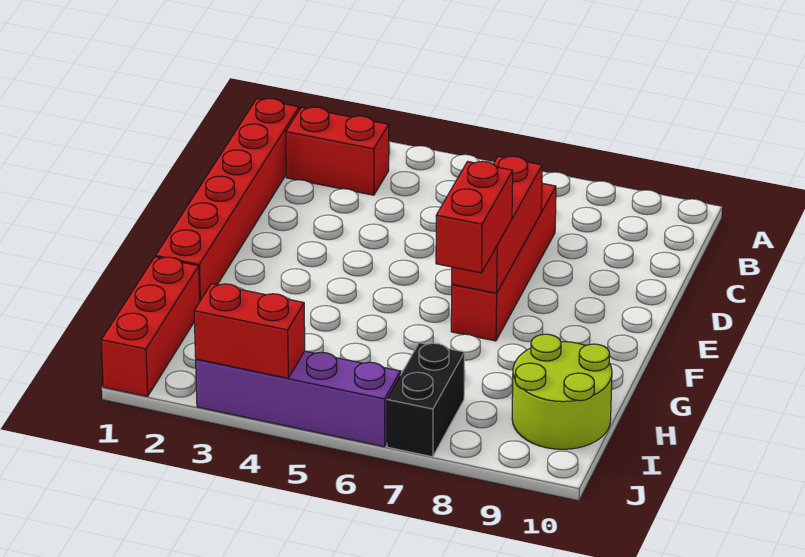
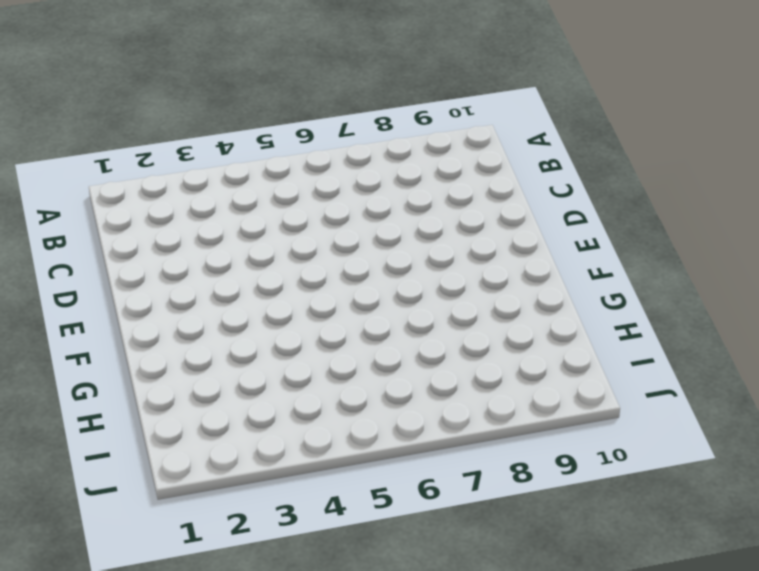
none -> red brick B1:G1 level 1
none -> red brick B2:B3 level 1

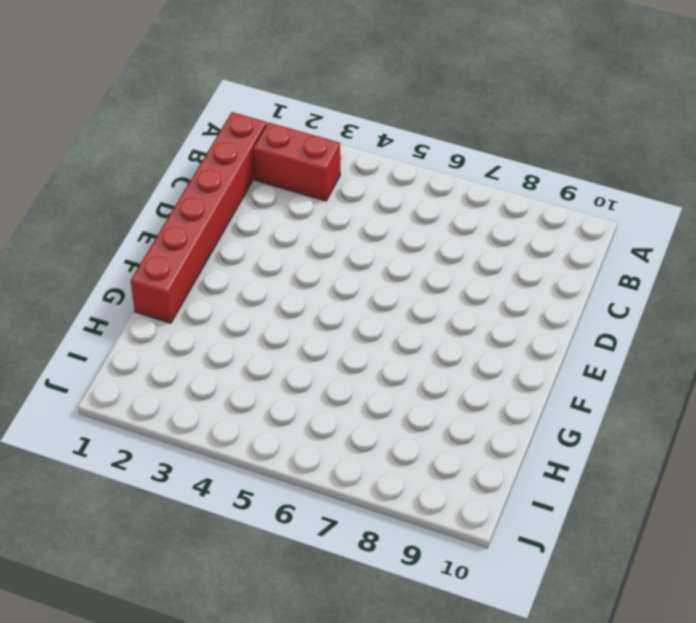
none -> red brick C7:F7 level 1
none -> red brick H1:J1 level 1

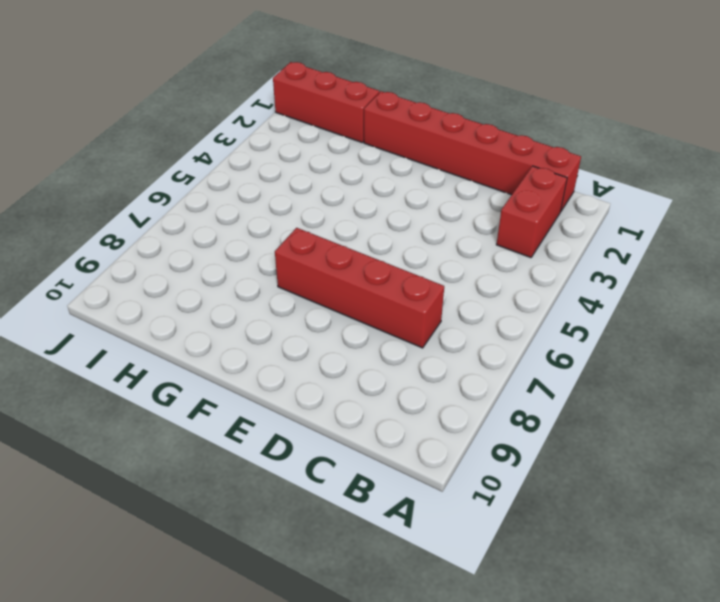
none -> lime round brick H9:I10 level 1
none -> black brick I7:J7 level 1

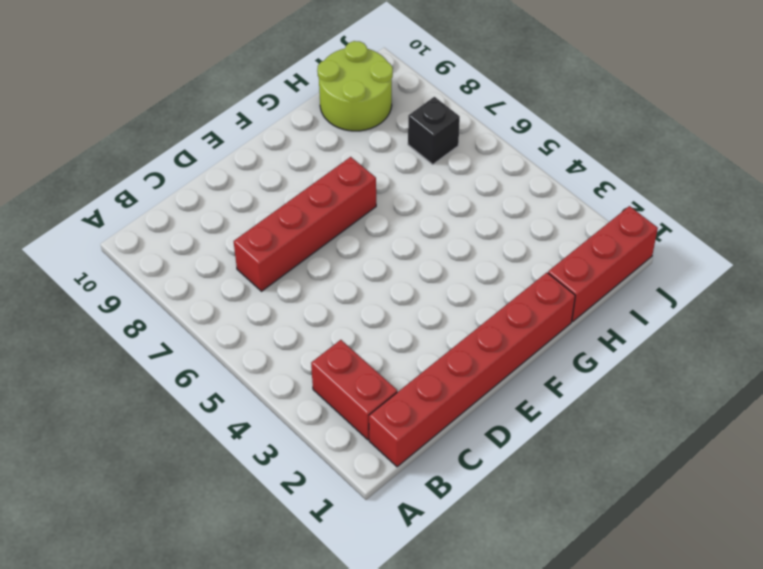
black brick I7 level 1 -> black brick I7:J7 level 1
none -> purple brick J3:J6 level 1
none -> red brick D7:F7 level 2

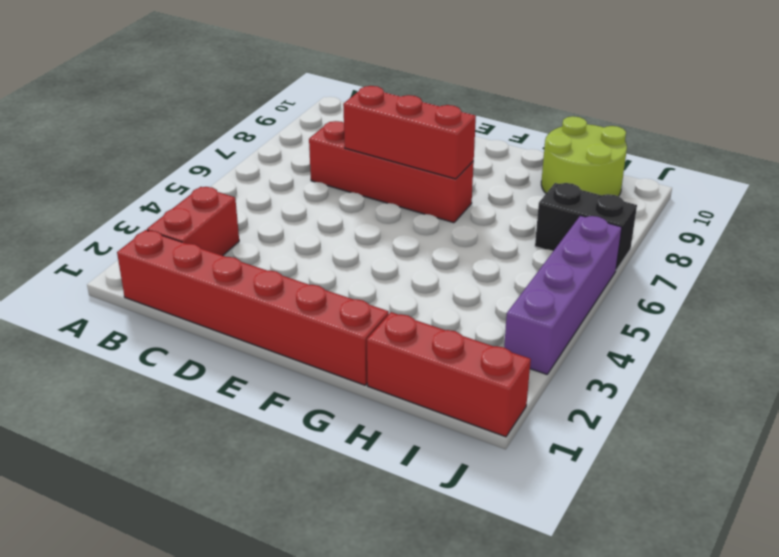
none -> red brick J3:J4 level 2
none -> red brick F7:G7 level 3

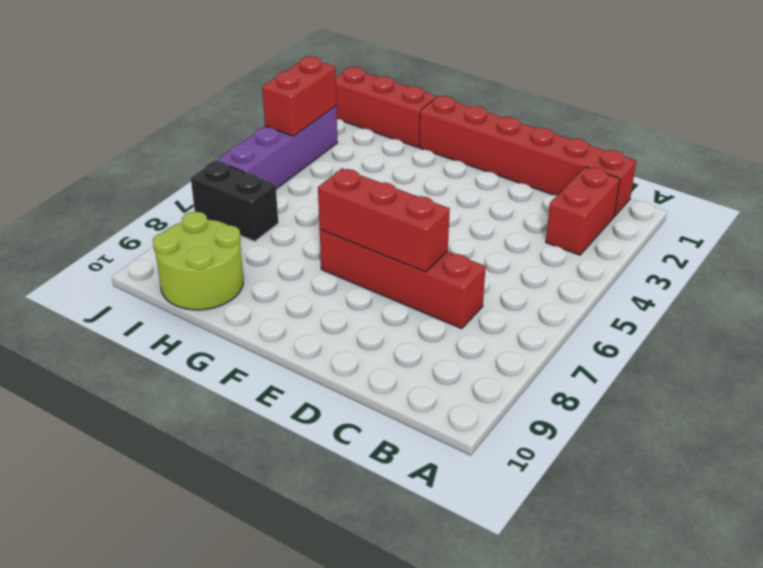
none -> red brick F7:G7 level 3

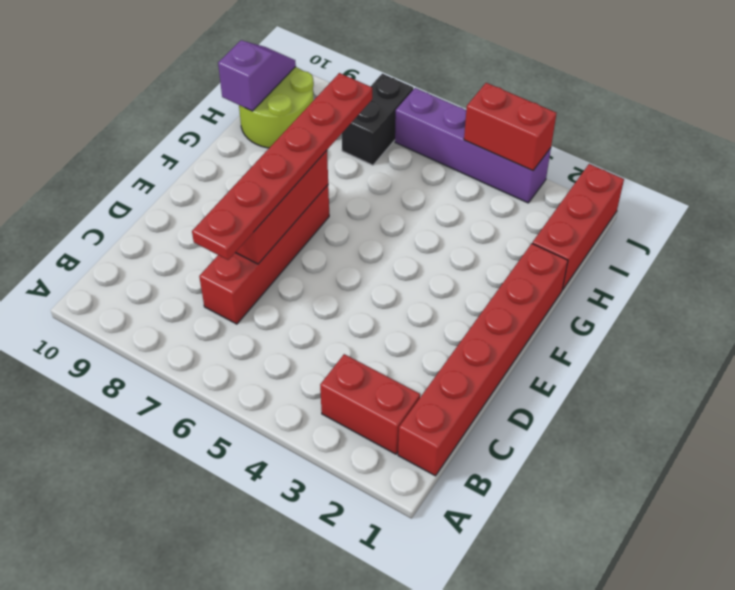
red plate C7:H7 level 3 -> red brick F7:G7 level 3
purple slope H10:I10 level 2 top H -> none

